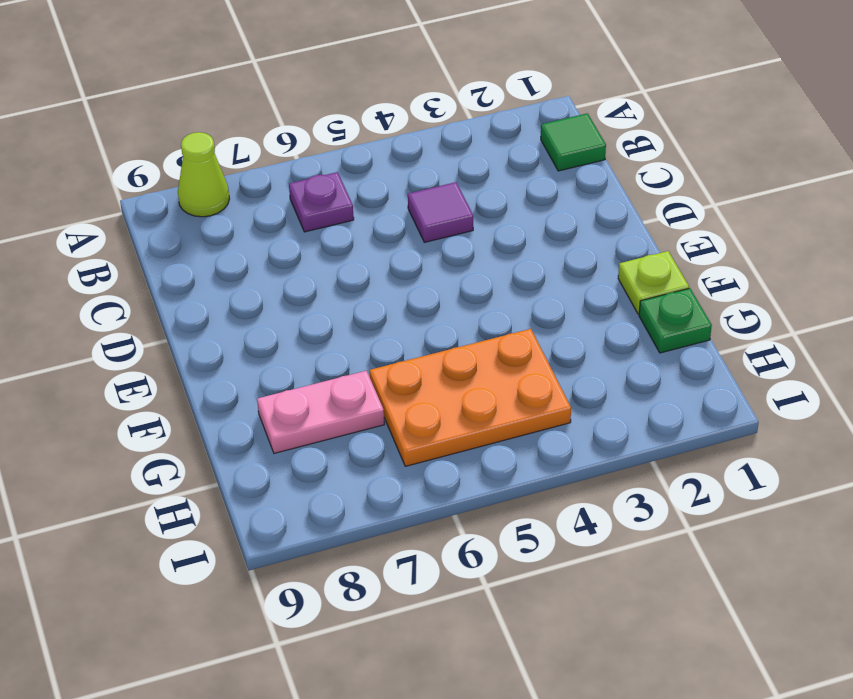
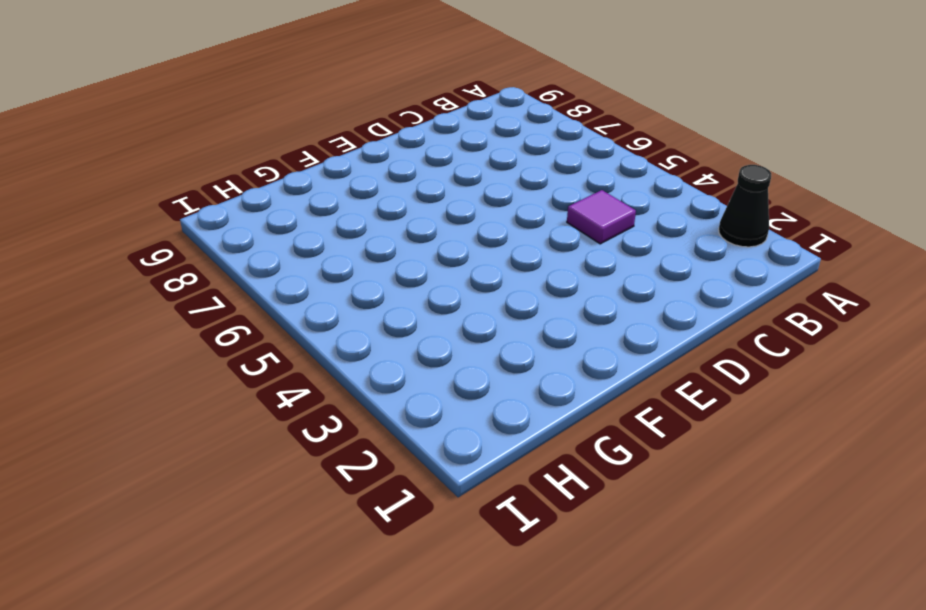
black cone A2 level 1 -> none
none -> lime cone A8 level 1
none -> green tile B1 level 1

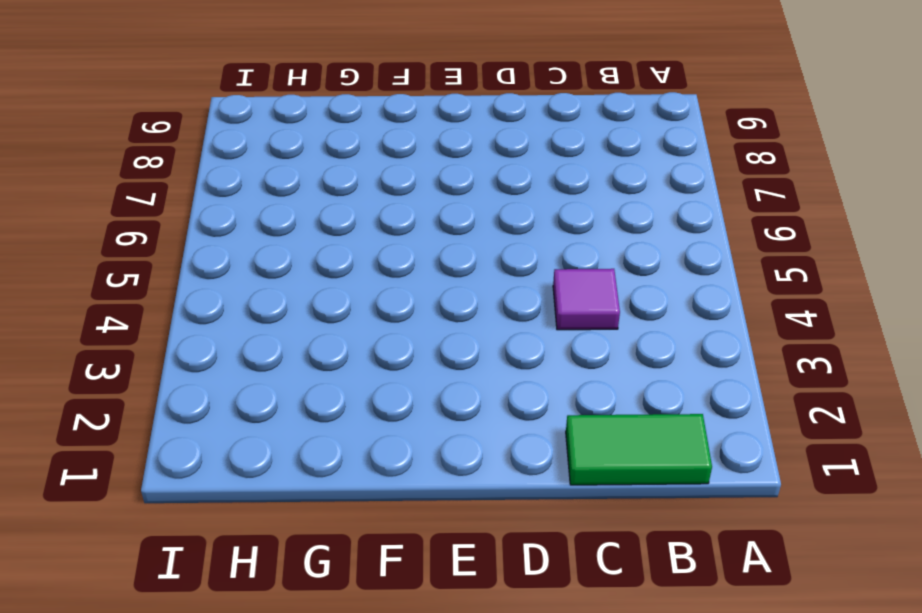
green tile B1:C1 level 1 -> green tile B1 level 1
none -> lime cone A8 level 1
none -> purple plate B6 level 1

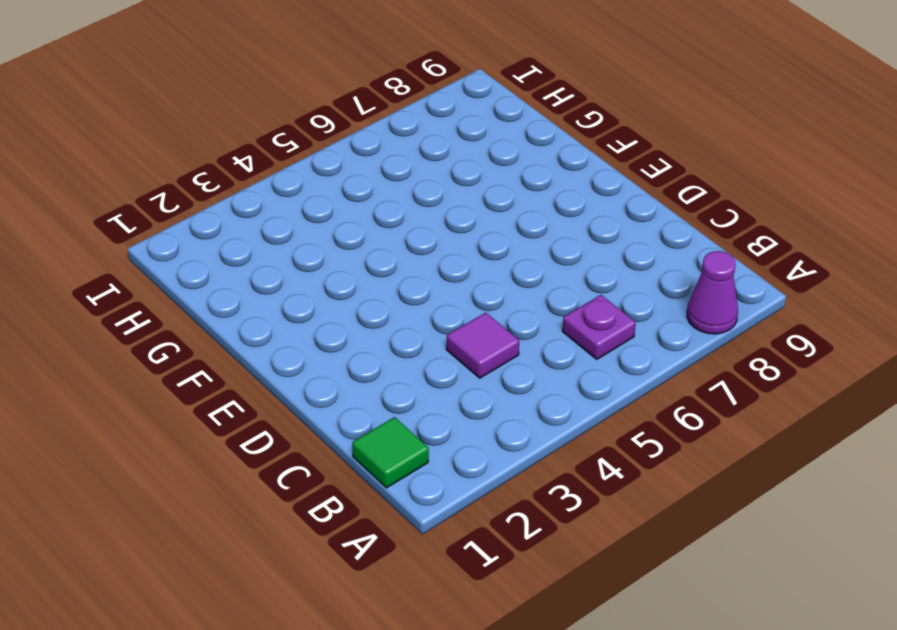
purple cone A8 level 1 -> lime cone A8 level 1
none -> lime plate F1 level 1
none -> green plate G1 level 1

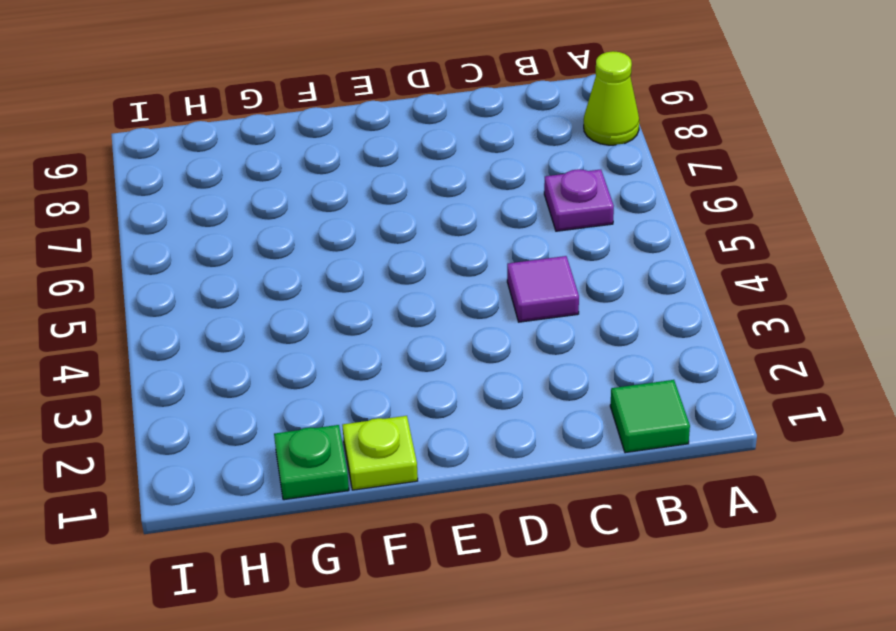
none -> orange plate G4:H6 level 1
none -> pink plate G7:G8 level 1

